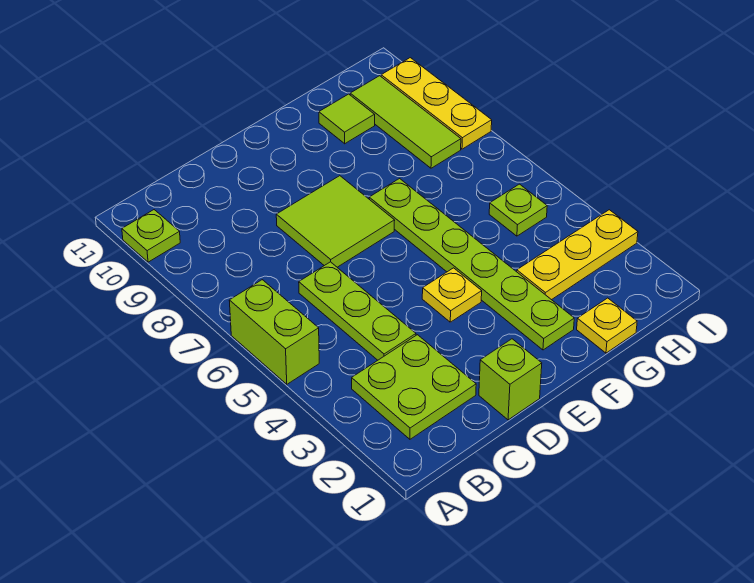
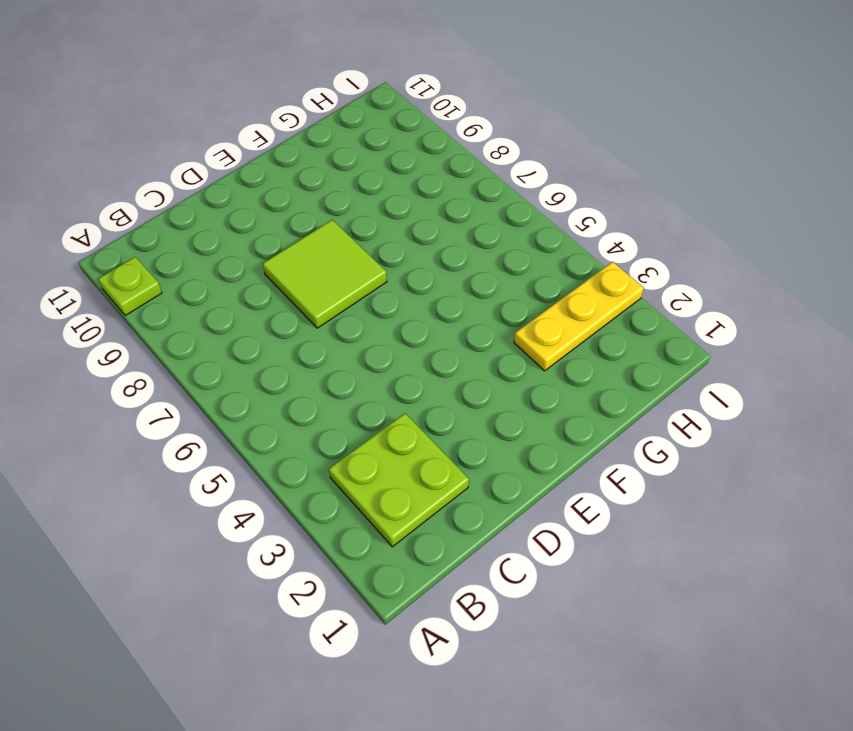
none -> lime brick A5:A6 level 1
none -> lime plate C4:C6 level 1
none -> lime brick D1 level 1

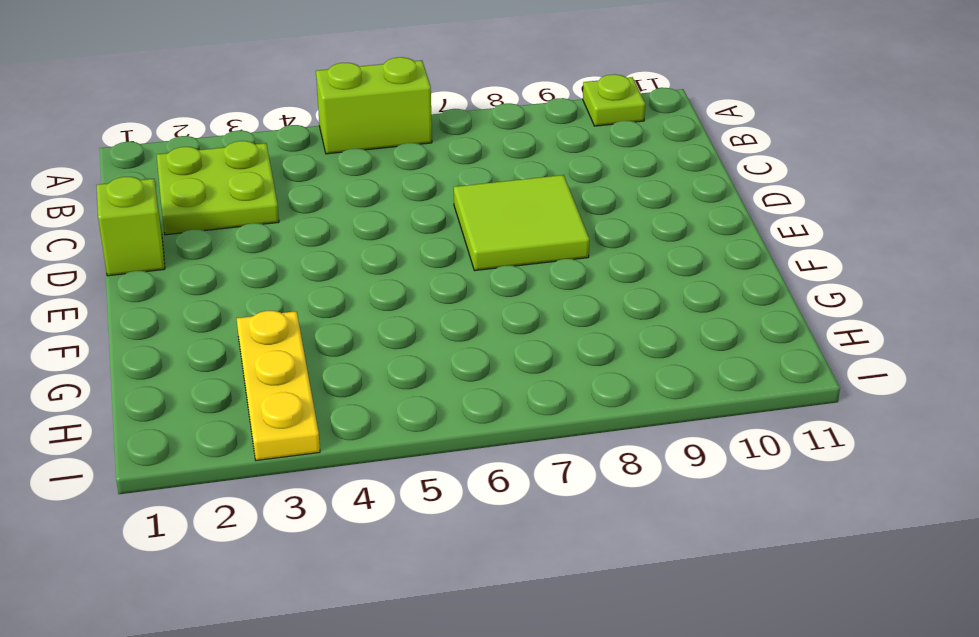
none -> lime plate C4:C6 level 1
none -> yellow plate E4 level 1
none -> lime plate F2:F7 level 1

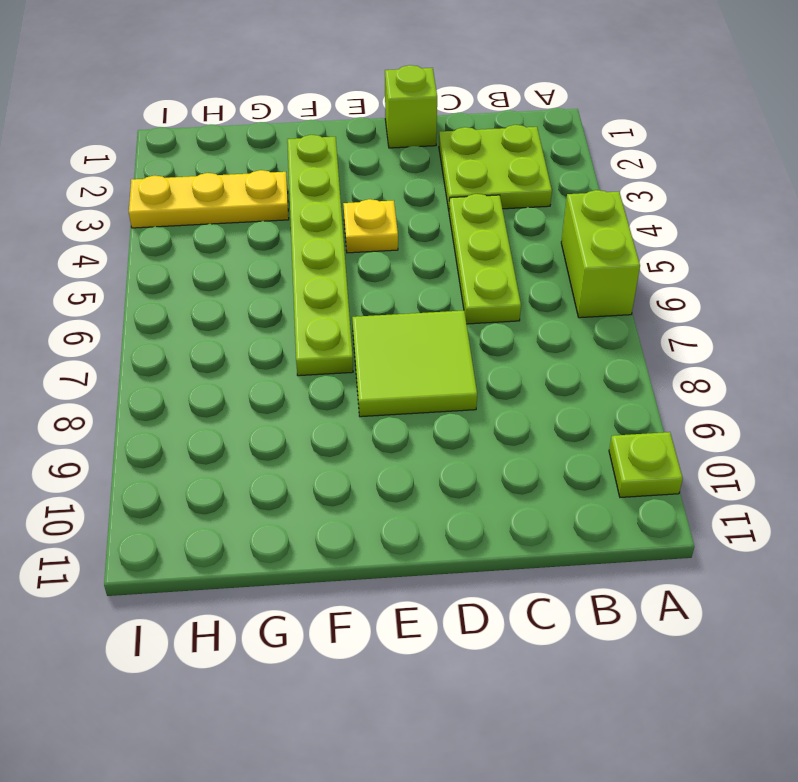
none -> yellow plate G1 level 1
none -> lime tile G10 level 1
none -> lime plate H5 level 1

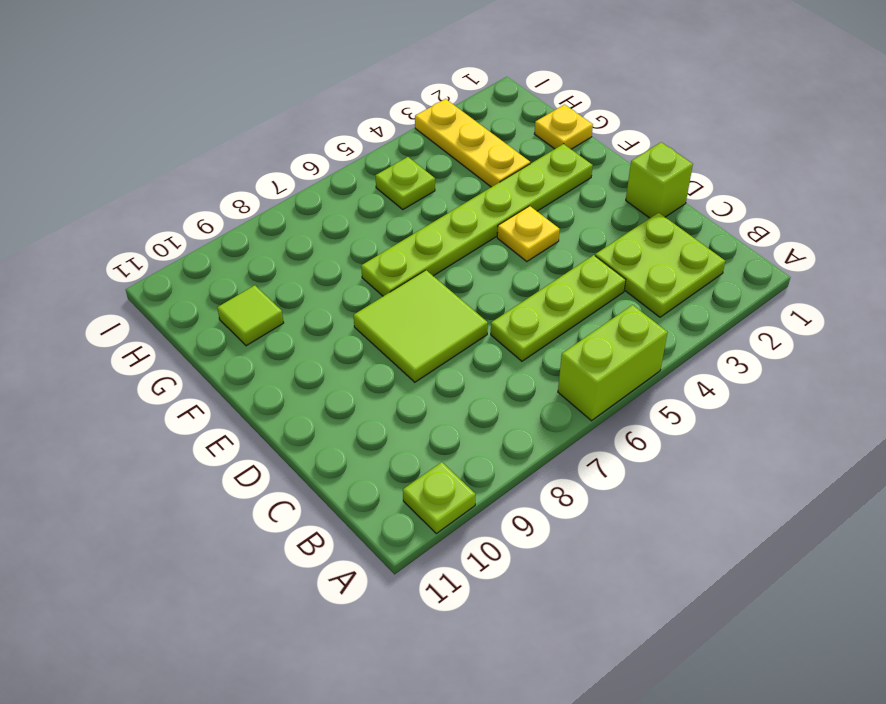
none -> lime tile H8:H10 level 1
none -> yellow plate I8:I10 level 1

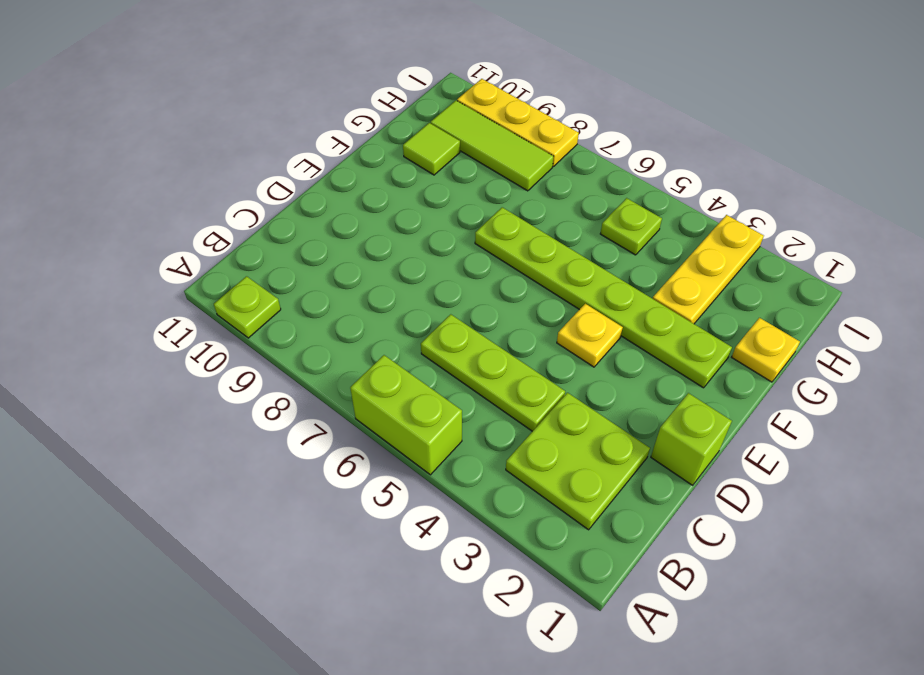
none -> lime tile D7:E8 level 1

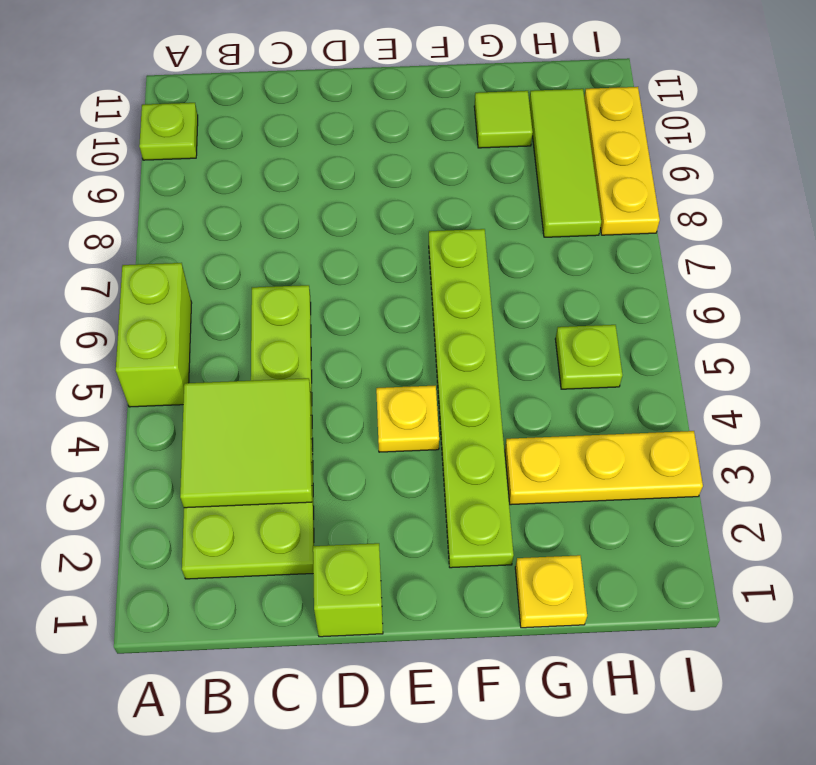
lime tile B3:C4 level 2 -> lime tile D7:E8 level 1

